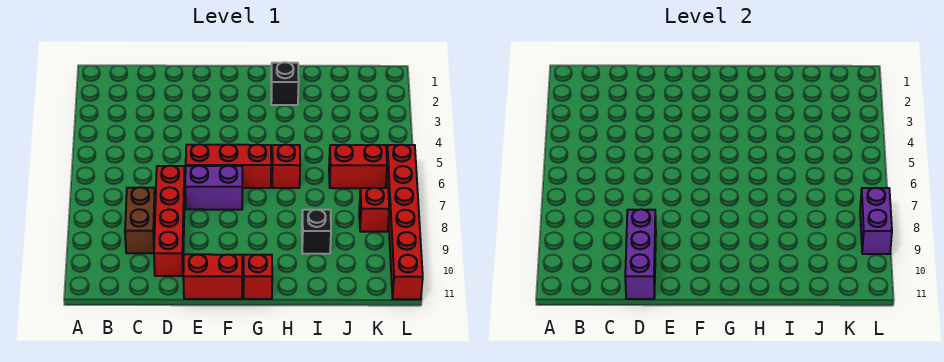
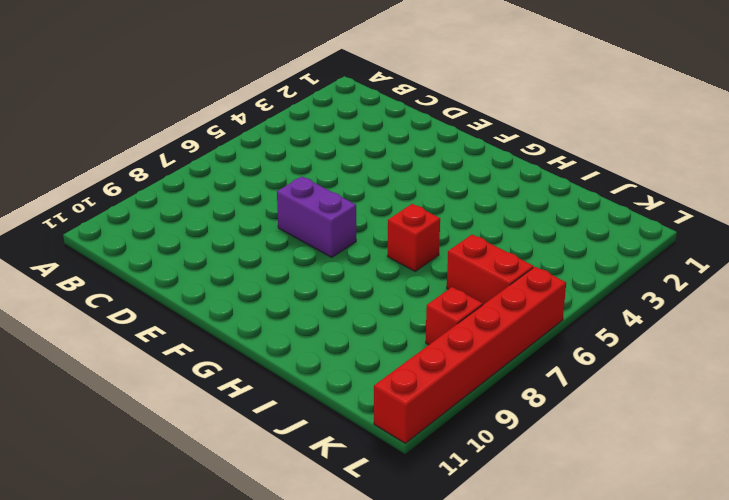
none -> brown brick C8:C9 level 1
none -> red brick D7:D10 level 1
none -> red brick E6:G6 level 1

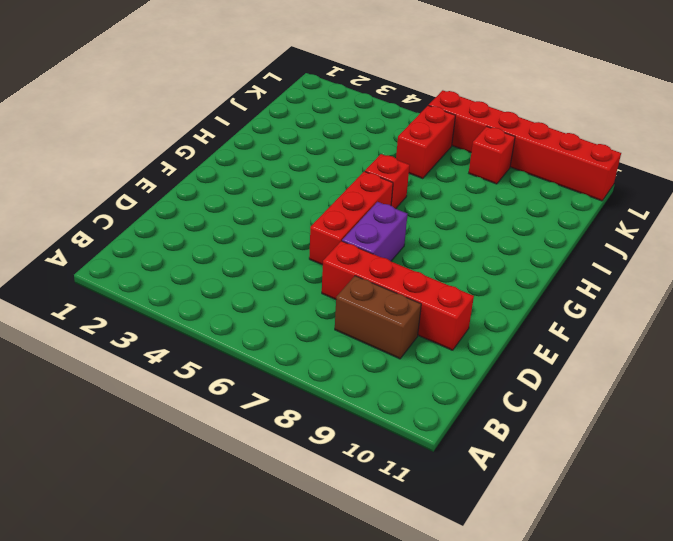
none -> red brick E11:F11 level 1
none -> red brick G11 level 1
none -> black brick H2 level 1

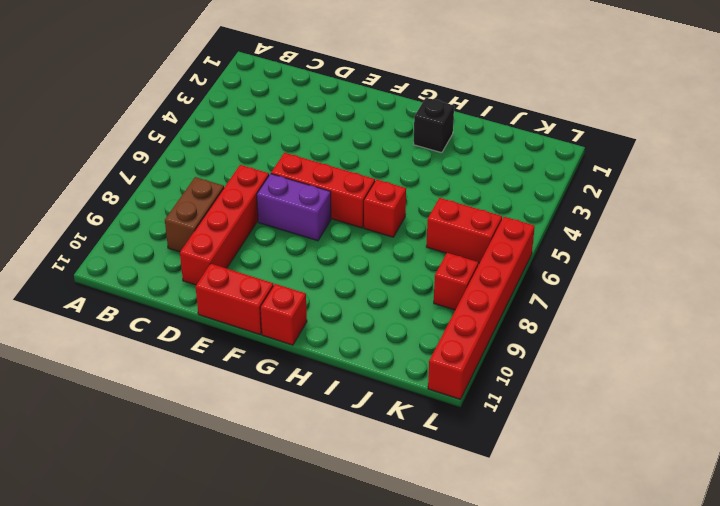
none -> black brick I9 level 1
none -> purple brick D9:D11 level 2
none -> purple brick L8:L9 level 2

